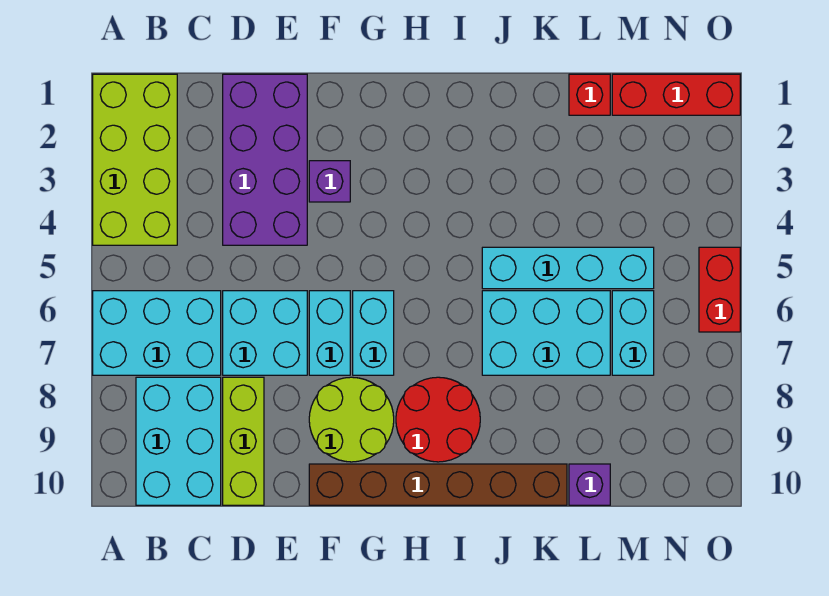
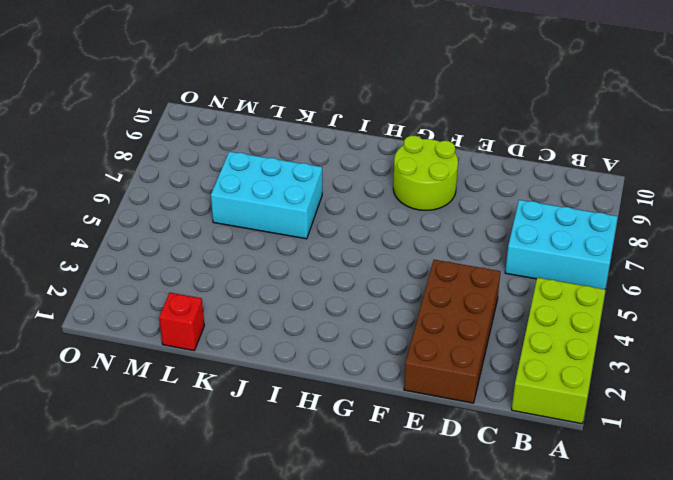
brown brick D1:E4 level 1 -> purple brick D1:E4 level 1
none -> cyan brick B8:C10 level 1
none -> cyan brick D6:E7 level 1
none -> lime brick D8:D10 level 1

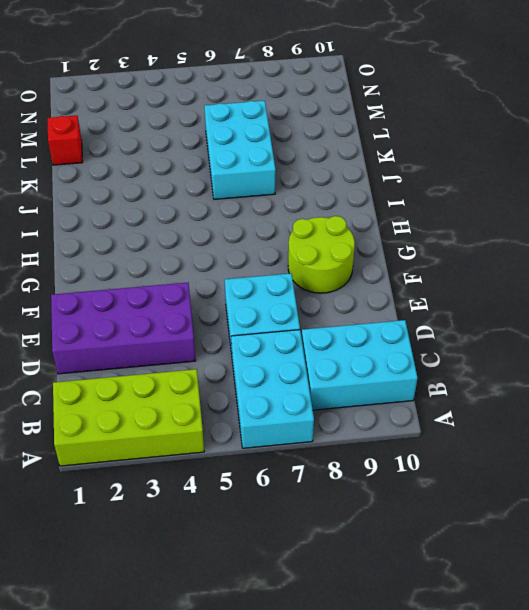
none -> lime brick D8:D10 level 1
none -> purple brick F3 level 1
none -> cyan brick F6:F7 level 1

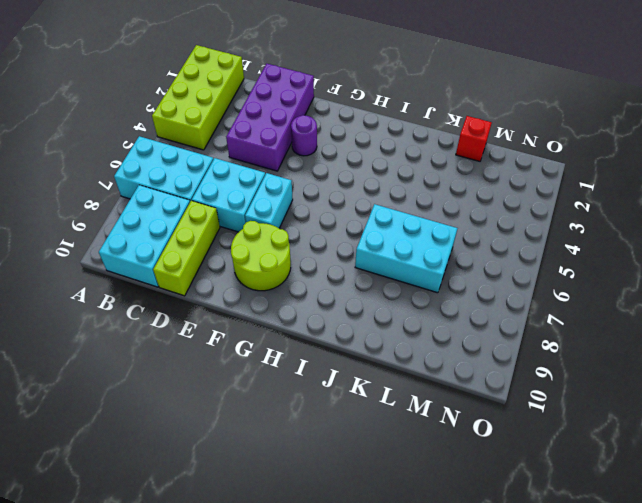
purple round brick F3 level 1 -> purple brick F3 level 1
none -> brown brick F10:K10 level 1
none -> cyan brick G6:G7 level 1
none -> red round brick H8:I9 level 1

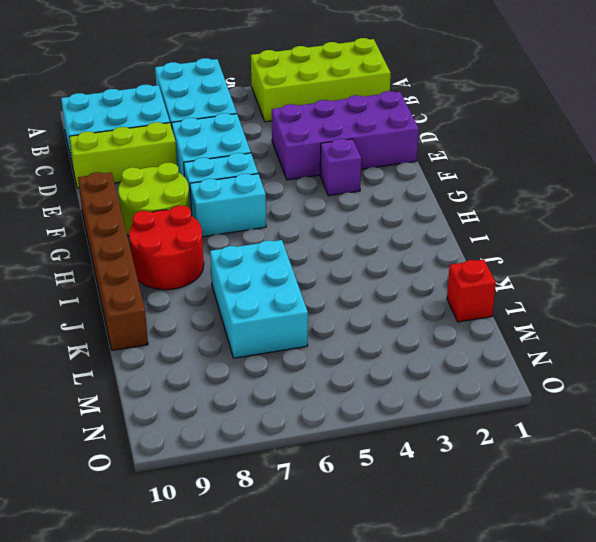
none -> cyan brick J5:M5 level 1
none -> purple brick L10 level 1
none -> red brick M1:O1 level 1

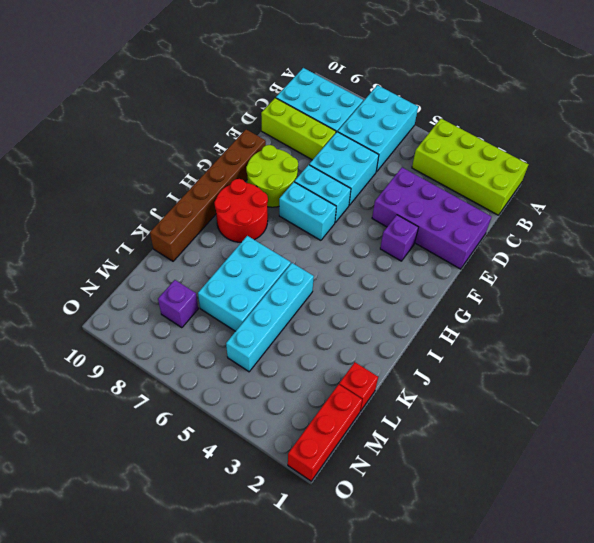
purple brick M8 level 1 -> purple brick L10 level 1
none -> cyan brick M6:M7 level 1
none -> red brick O5:O6 level 1

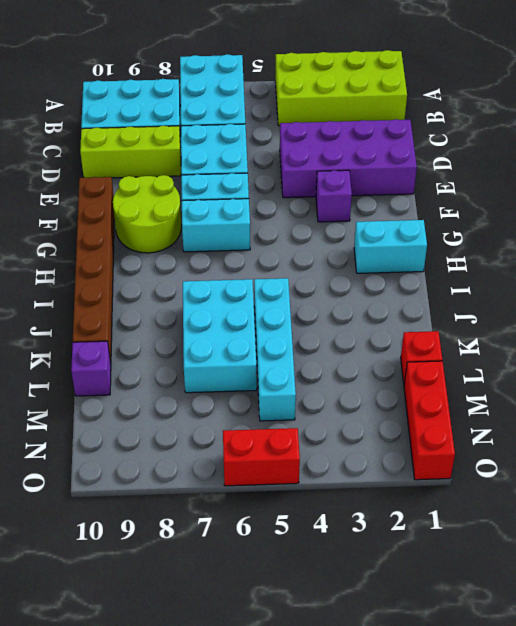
cyan brick H1:H2 level 1 -> cyan brick M6:M7 level 1
none -> red round brick H8:I9 level 1

